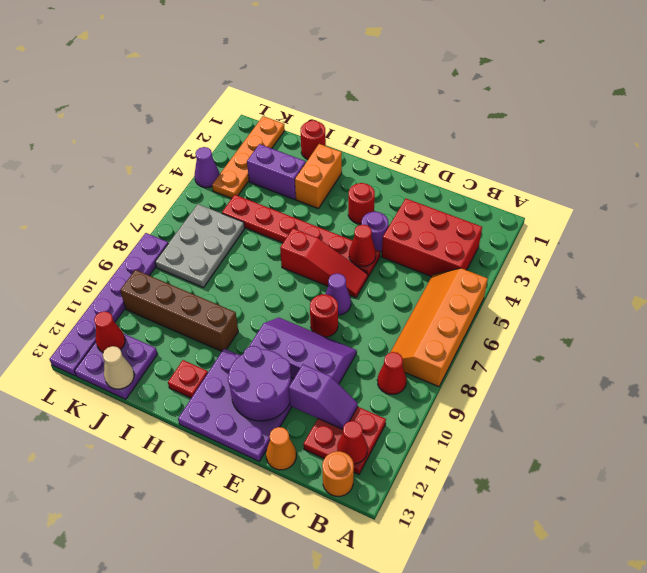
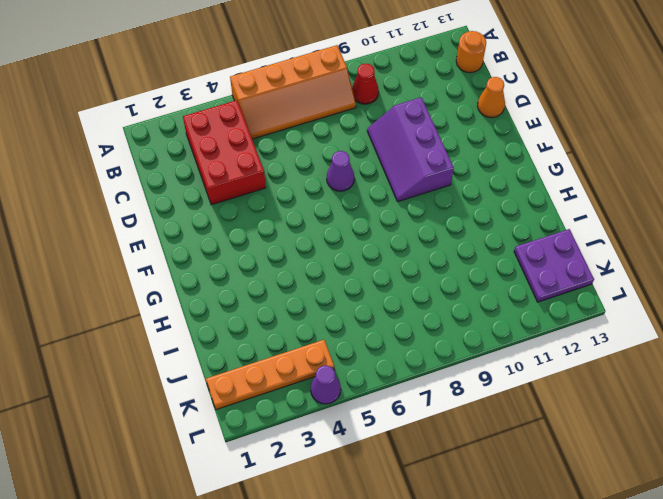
none -> red plate B11:C12 level 1
none -> purple round brick E4 level 1
none -> red plate E5:J5 level 1
none -> red slope E6:G6 level 1 top G

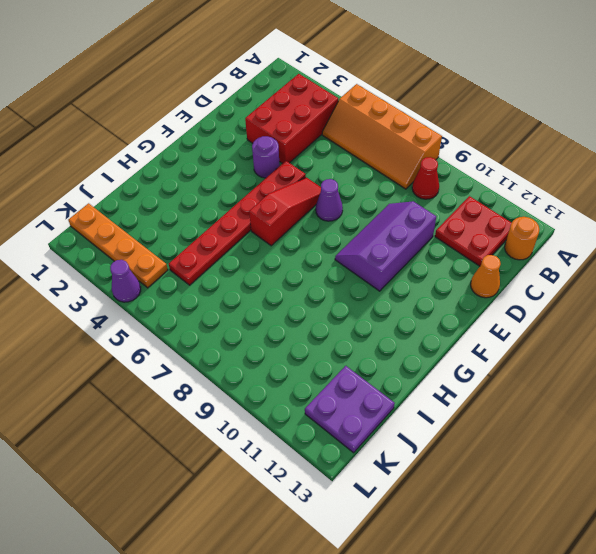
none -> red round brick E8 level 1
none -> purple plate E11:G13 level 1
none -> red round brick F3 level 1
none -> orange brick H2:H3 level 1

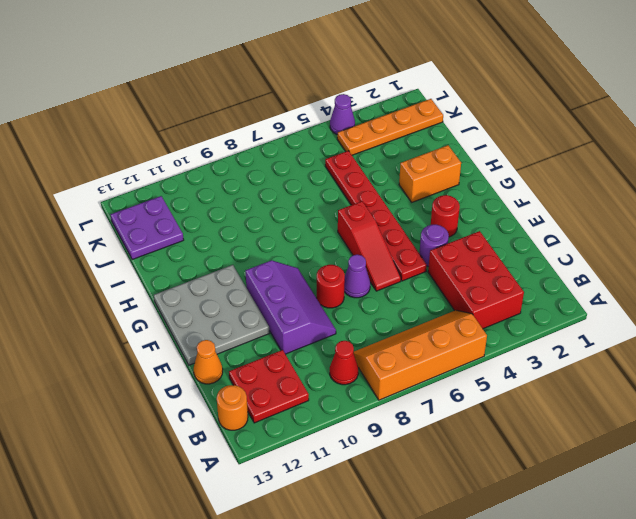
grey plate E11:G13 level 1 -> purple plate E11:G13 level 1
none -> brown brick H10:K10 level 1
none -> red plate H12 level 1
none -> red round brick I1 level 1
none -> purple brick I3:J3 level 1

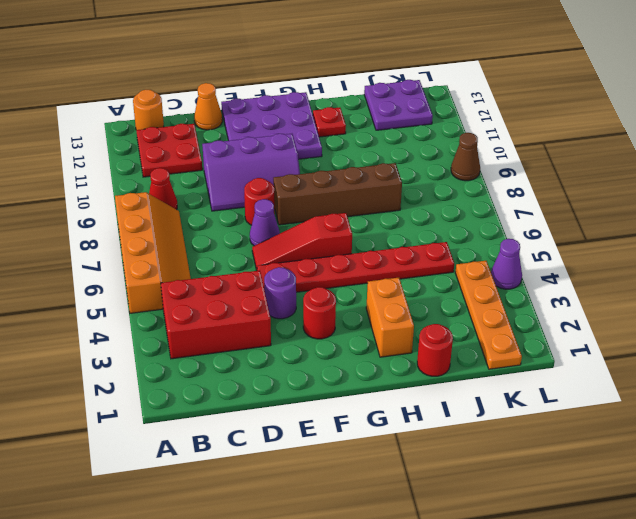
brown brick F8:I8 level 1 -> brown brick H10:K10 level 1
brown cone L9 level 1 -> purple plate L8:L13 level 1
none -> purple brick I3:J3 level 1
none -> grey plate J6:K8 level 1
none -> red cone B12 level 2
none -> purple slope C11:D11 level 2 top D

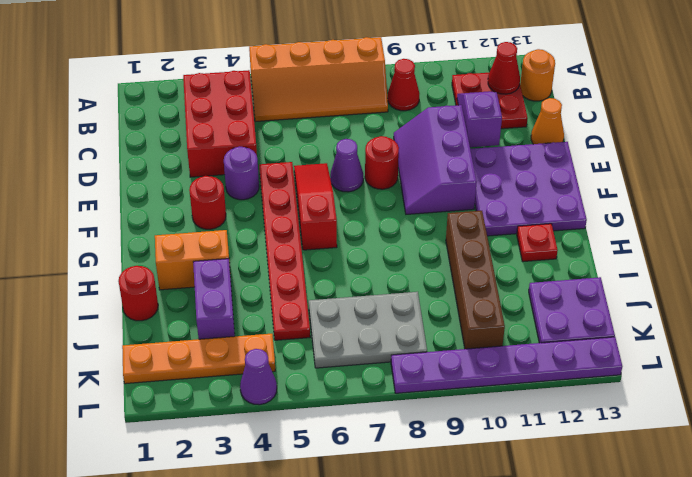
none -> red cone E5 level 2
none -> purple round brick E11:F12 level 2
none -> tan cone J13 level 2
none -> red cone K12 level 2

